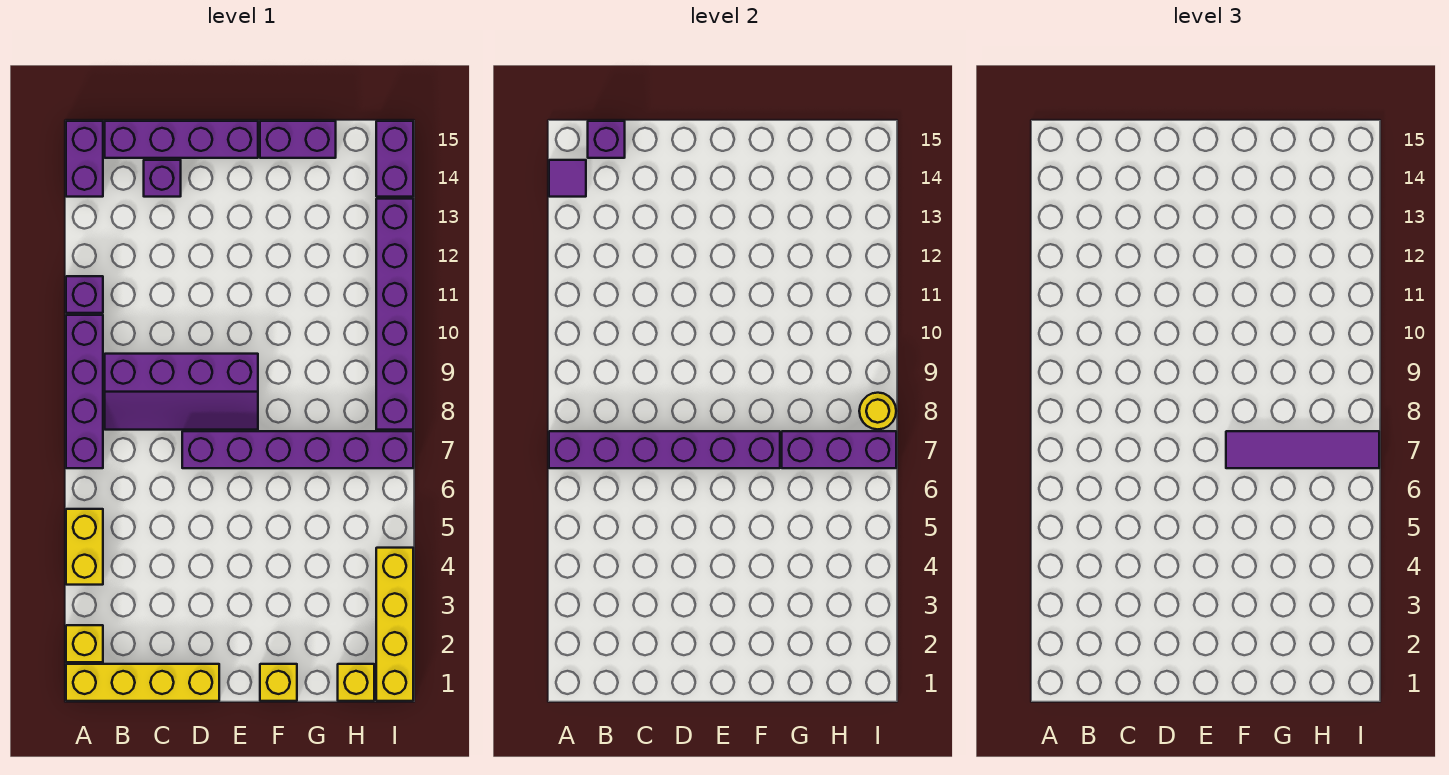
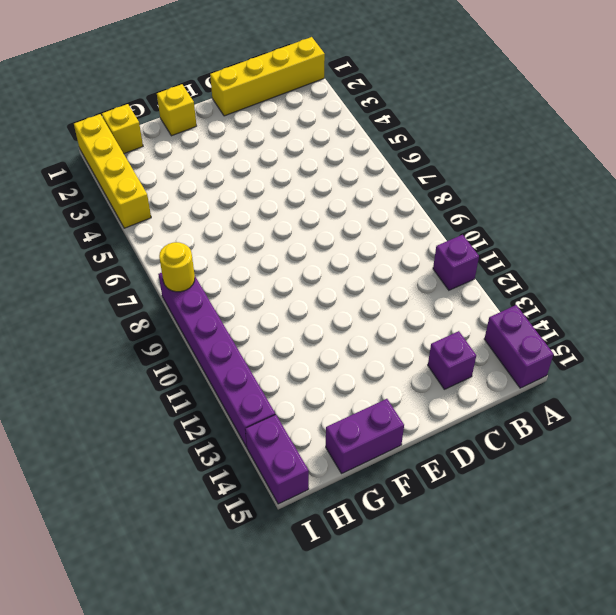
none -> yellow brick A2 level 1
none -> yellow brick A4:A5 level 1
none -> purple brick A7:A10 level 1

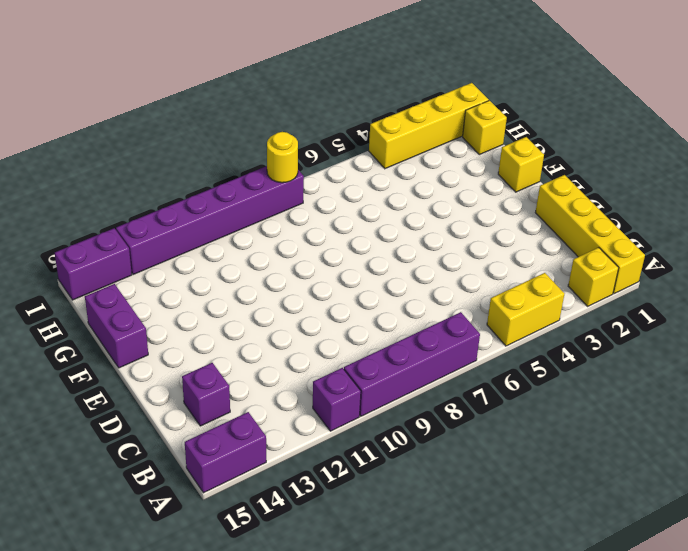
none -> purple slope B8:E9 level 1 top 9
none -> purple brick B15:E15 level 1
none -> purple brick D7:I7 level 1

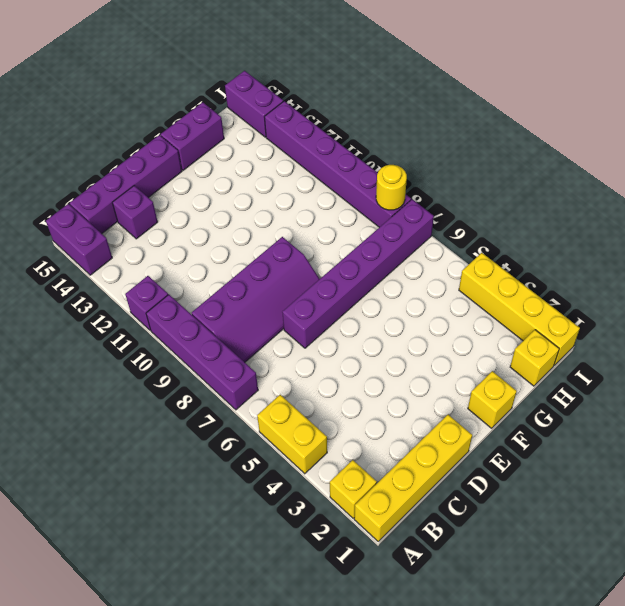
none -> purple brick A7:F7 level 2
none -> purple tile A14 level 2
none -> purple brick B15 level 2

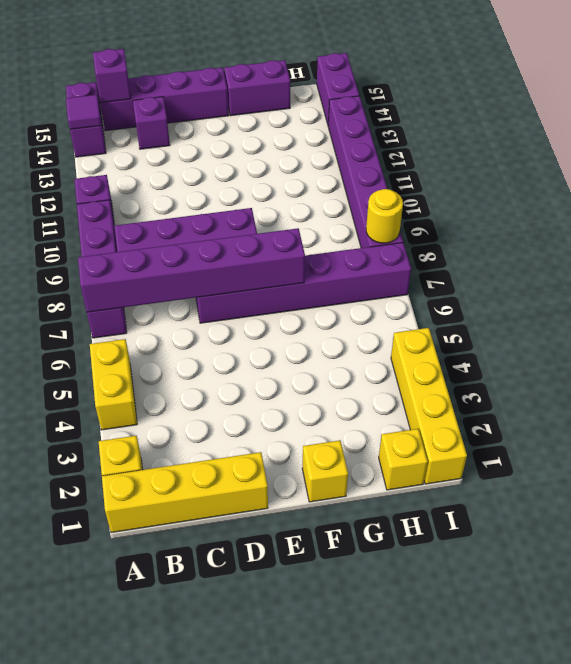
none -> purple brick G7:I7 level 2
none -> purple tile F7:I7 level 3

